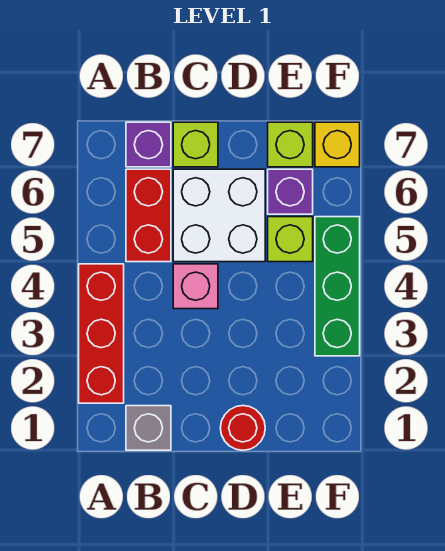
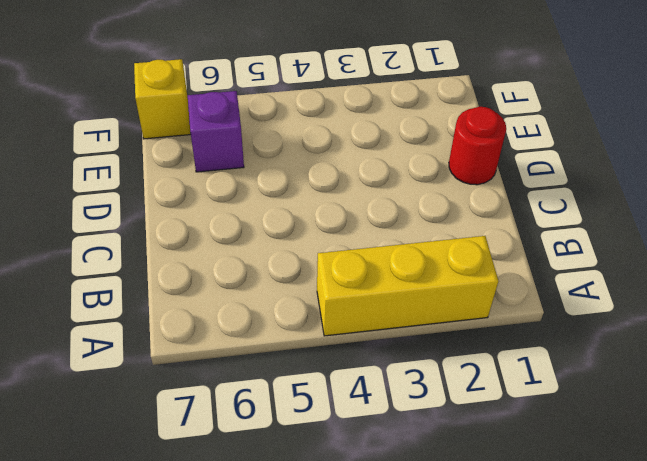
yellow brick A2:A4 level 1 -> red brick A2:A4 level 1
none -> grey brick B1 level 1
none -> red brick B5:B6 level 1
none -> purple brick B7 level 1

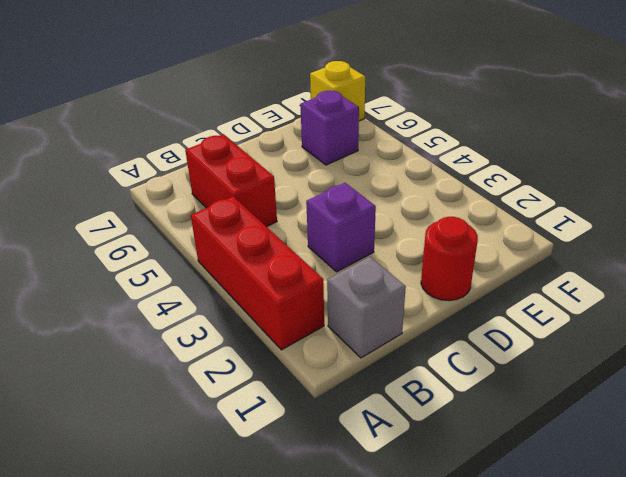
purple brick C3 level 1 -> purple brick B7 level 1
none -> pink brick C4 level 1
none -> white brick C5:D6 level 1
none -> lime brick C7 level 1

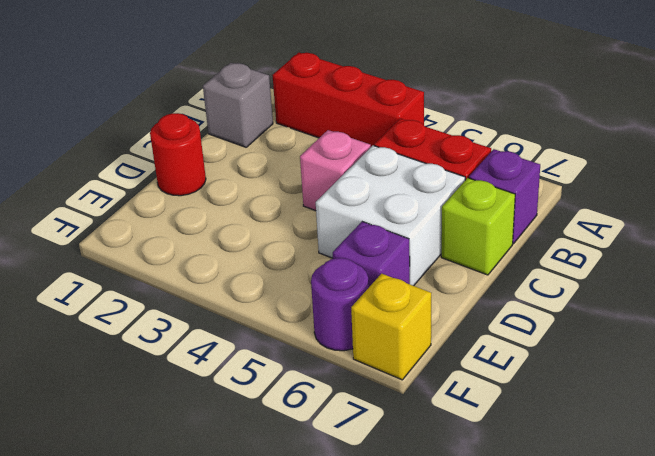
purple round brick F6 level 1 -> none
none -> lime brick E5 level 1
none -> lime brick E7 level 1
none -> green brick F3:F5 level 1

